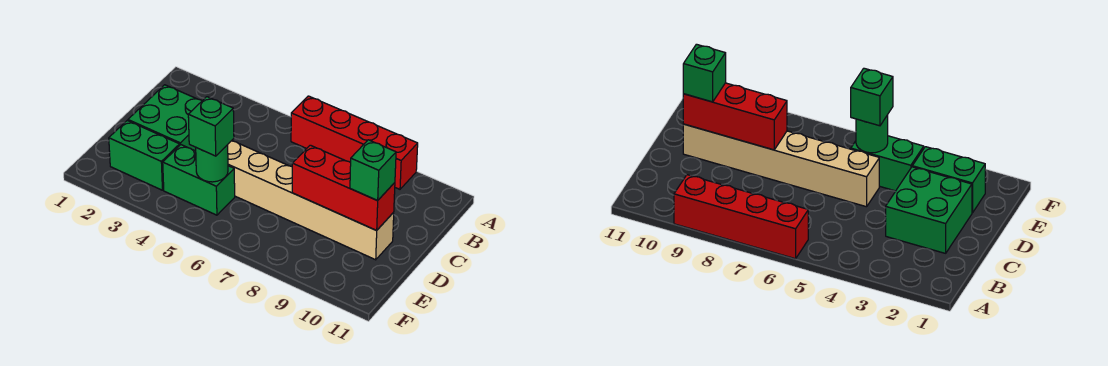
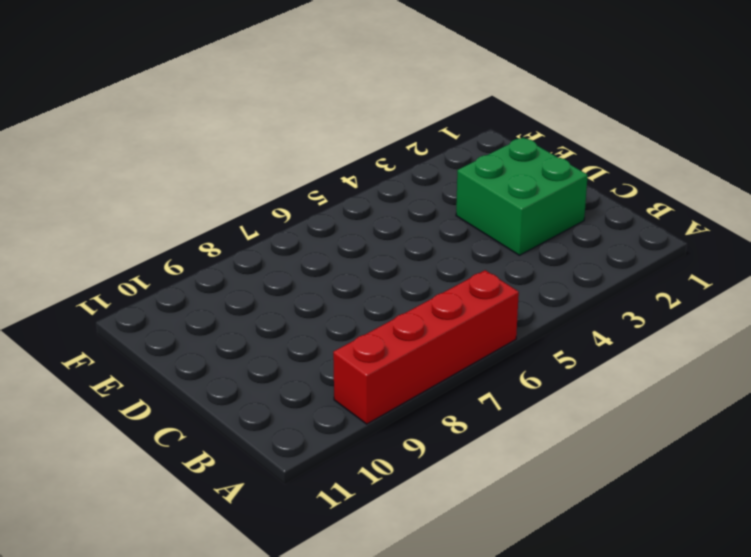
none -> tan brick D5:D10 level 1
none -> green brick E2:E3 level 1

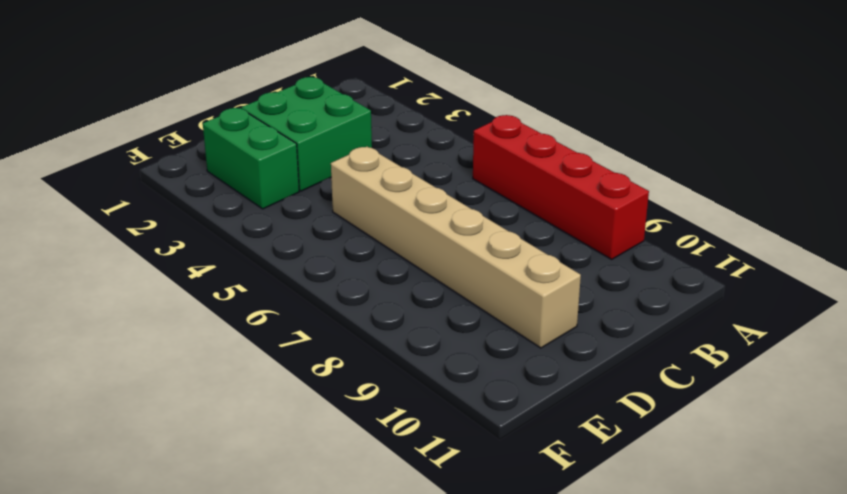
none -> green brick E4:E5 level 1
none -> red brick D8:D10 level 2

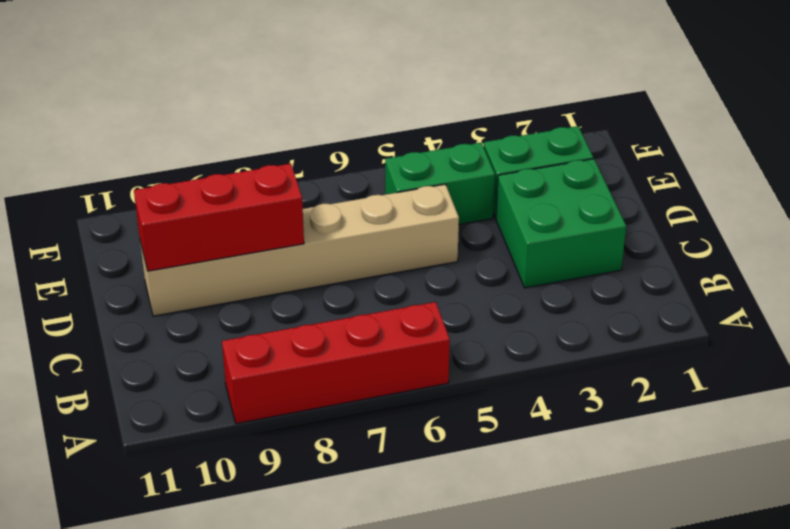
none -> green round brick E5 level 2
none -> green brick D10 level 3

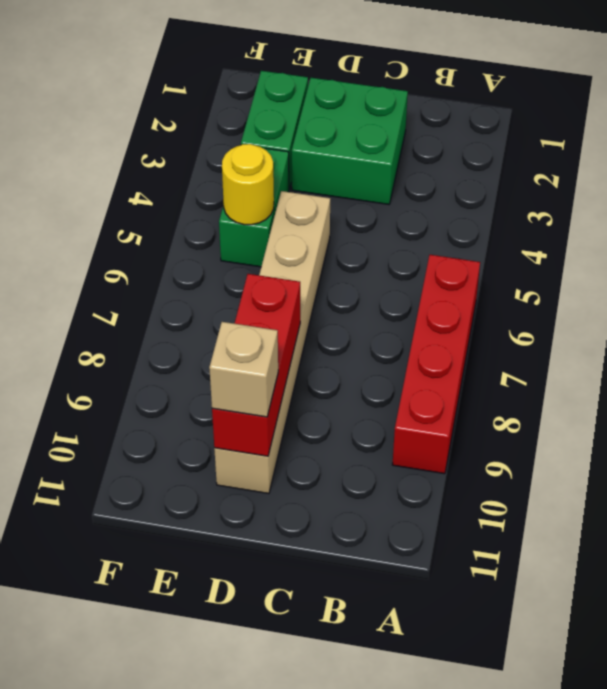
tan brick D10 level 3 -> green brick D10 level 3
yellow round brick E5 level 2 -> green round brick E5 level 2
none -> green brick E5 level 3

